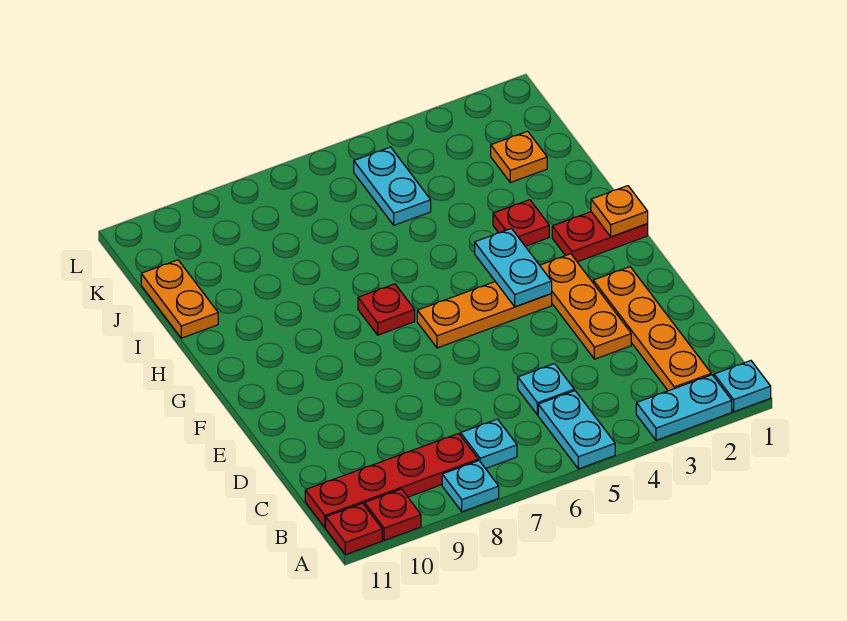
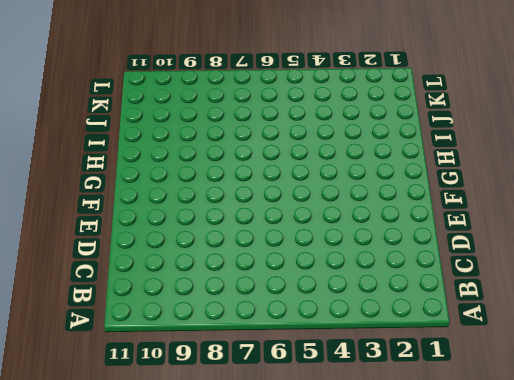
none -> cyan plate A1 level 1
none -> cyan plate A2:A3 level 1
none -> cyan plate A5:B5 level 1

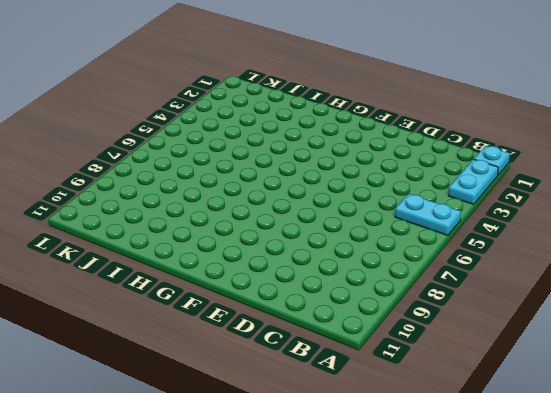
none -> cyan plate A8 level 1
none -> red plate A10 level 1
none -> red plate A11 level 1

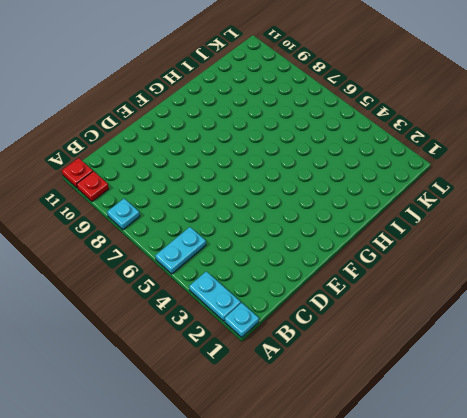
none -> orange plate B2:E2 level 1
none -> cyan plate B7 level 1
none -> red plate B8:B11 level 1

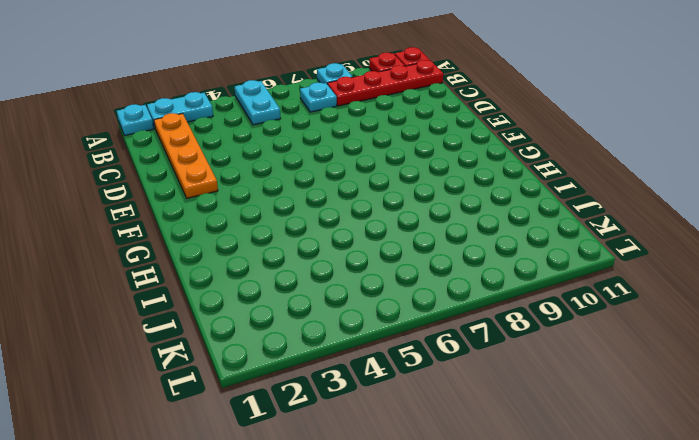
none -> cyan plate C5 level 1
none -> orange plate D3:F3 level 1
none -> orange plate F4:F6 level 1

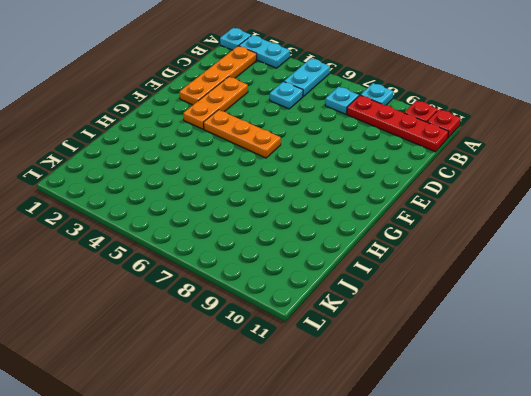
none -> red plate G1:G2 level 1
none -> red plate G7 level 1
none -> red plate H3 level 1

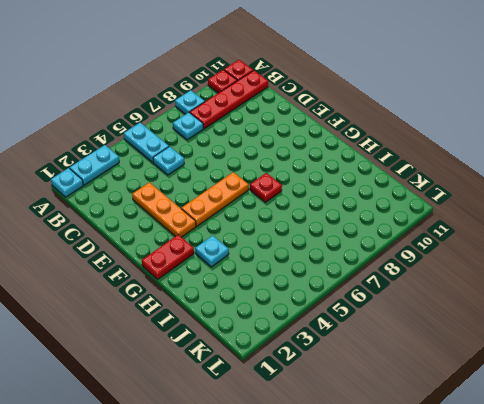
cyan plate H3 level 1 -> red plate H3 level 1
none -> orange plate B2:E2 level 1
none -> orange plate I11:J11 level 1
none -> orange plate J2 level 1

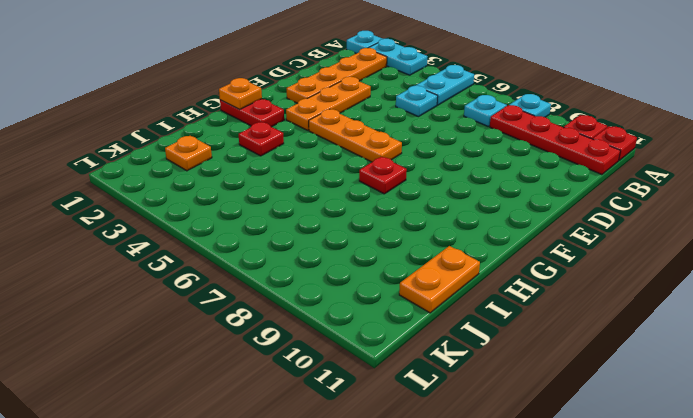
none -> cyan plate J5:K5 level 1
none -> cyan plate F4:G4 level 2

